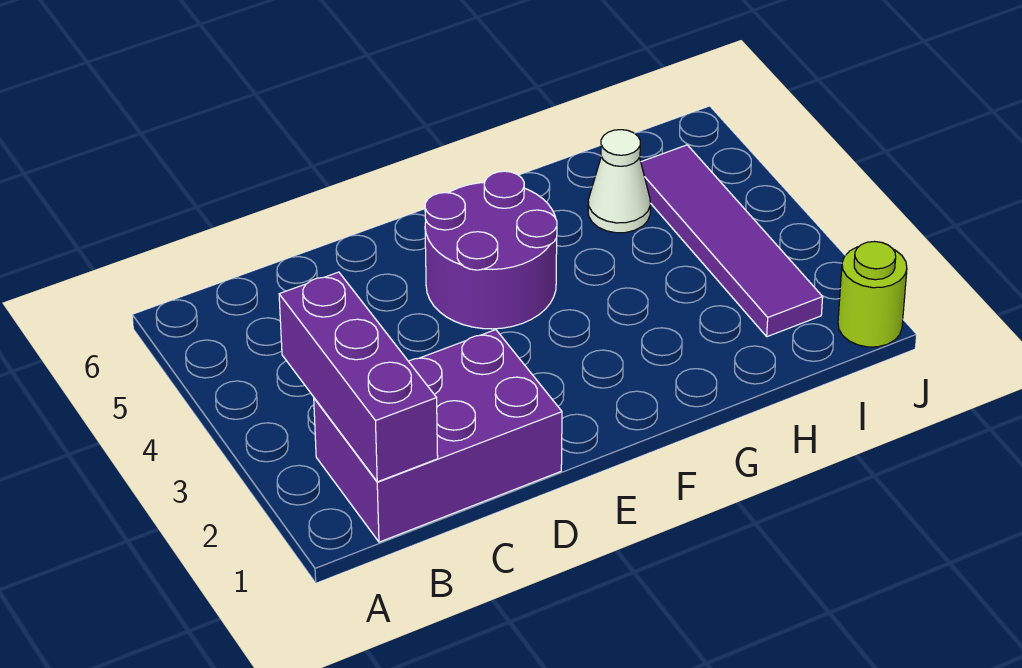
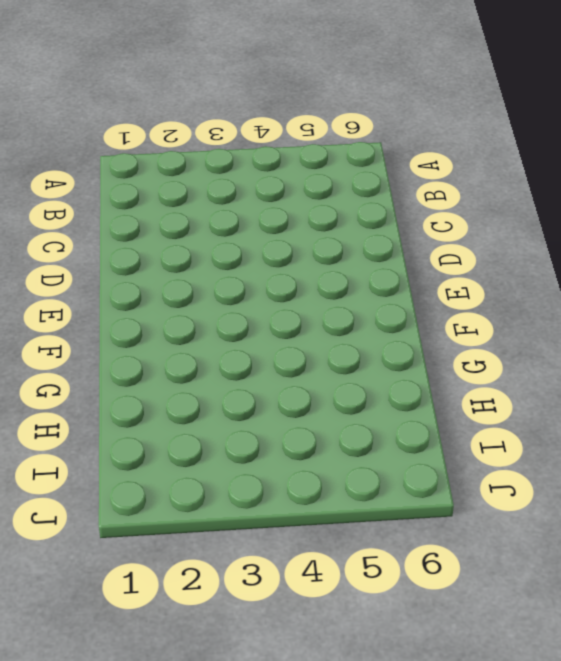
none -> purple brick B1:D2 level 1
none -> purple round brick E4:F5 level 1

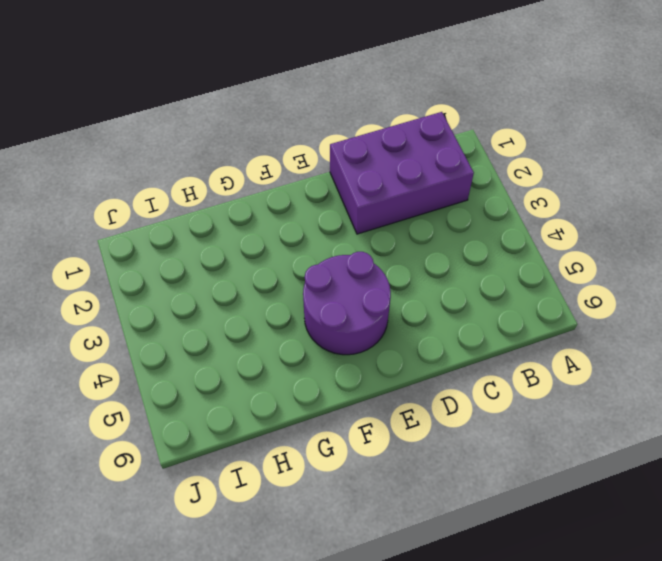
none -> white cone H5 level 1
none -> purple tile I2:I5 level 1

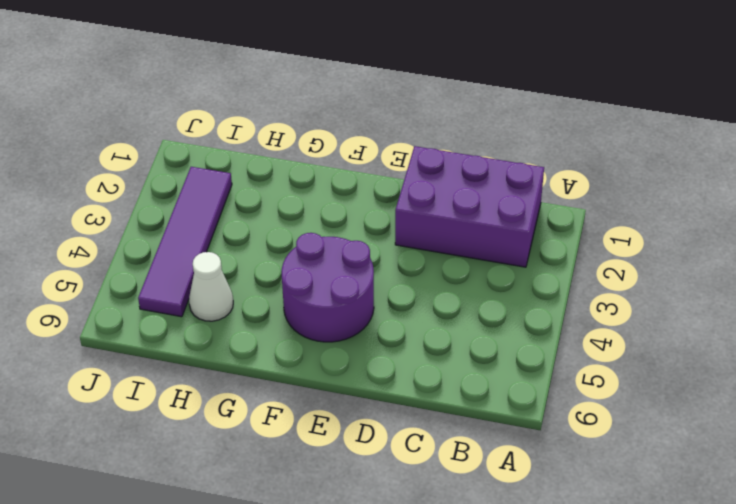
none -> lime round brick J1 level 1
none -> purple brick B1:B3 level 2

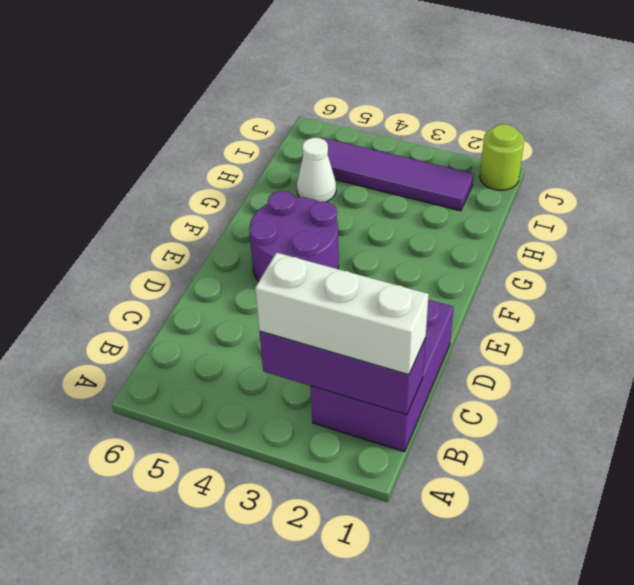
white brick B1:B3 level 3 -> none

